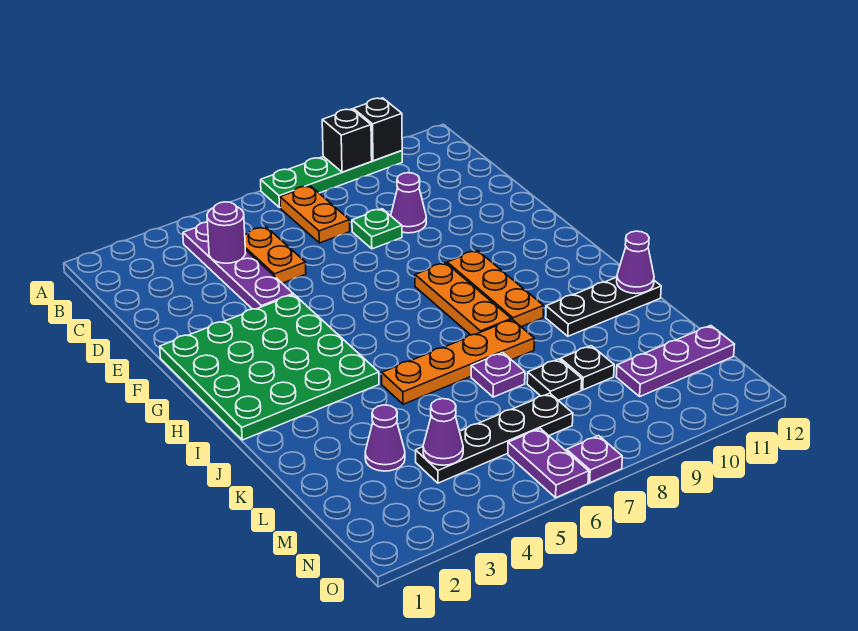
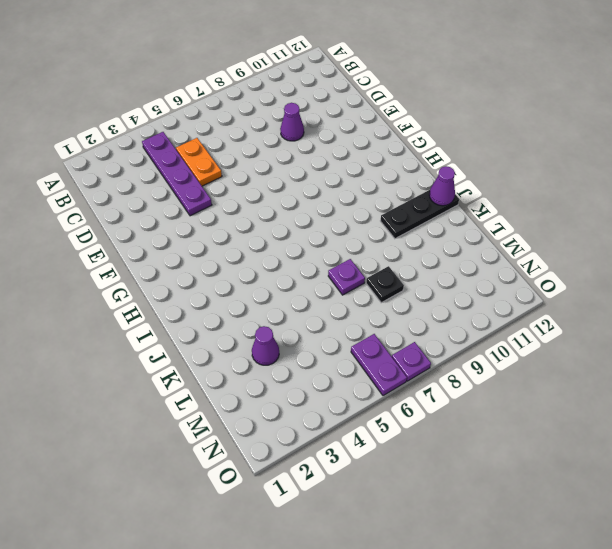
none -> green plate A7:A10 level 1
none -> orange plate B7:C7 level 1
none -> green plate D8 level 1

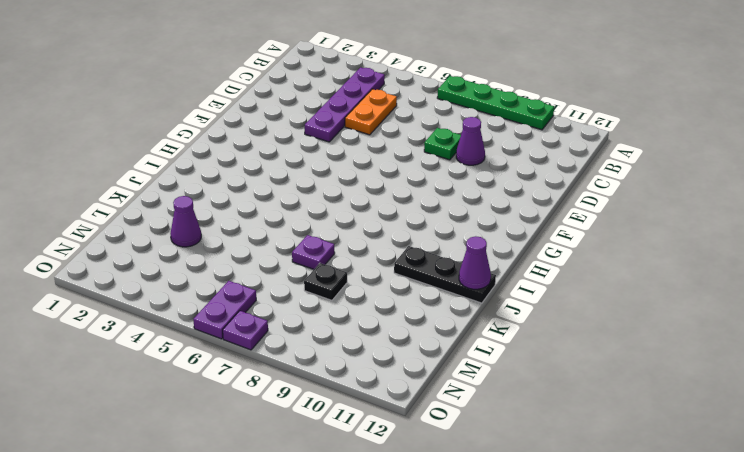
none -> orange plate B7:C7 level 1
none -> green plate F1:I4 level 1
none -> orange plate G8:I8 level 1

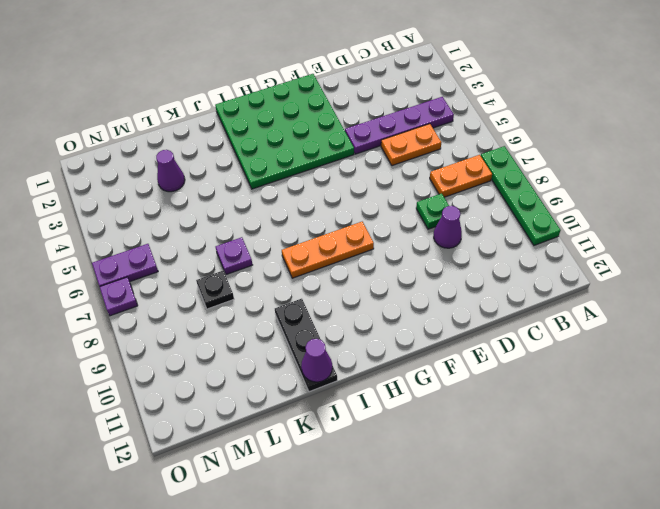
none -> orange plate G9:I9 level 1
none -> orange plate J5:J8 level 1
none -> black plate L9 level 1

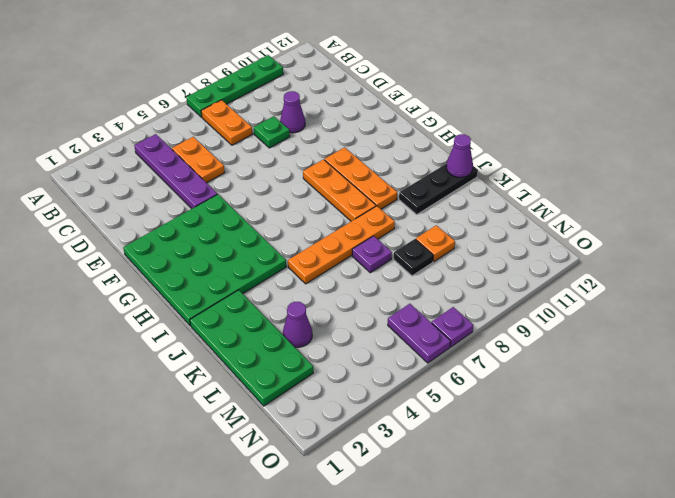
green plate J1:M2 level 1 -> none
orange plate L9 level 1 -> black plate L9 level 1
none -> black plate M4:M7 level 1
none -> purple plate M10:M12 level 1
none -> black brick A9 level 2

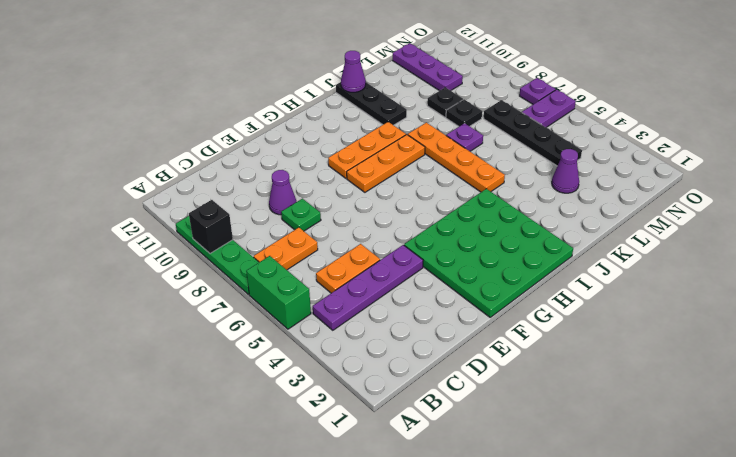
green brick A5:A6 level 1 -> none
none -> black brick A10 level 2
none -> purple round brick C4 level 2
none -> purple cone M4 level 2

